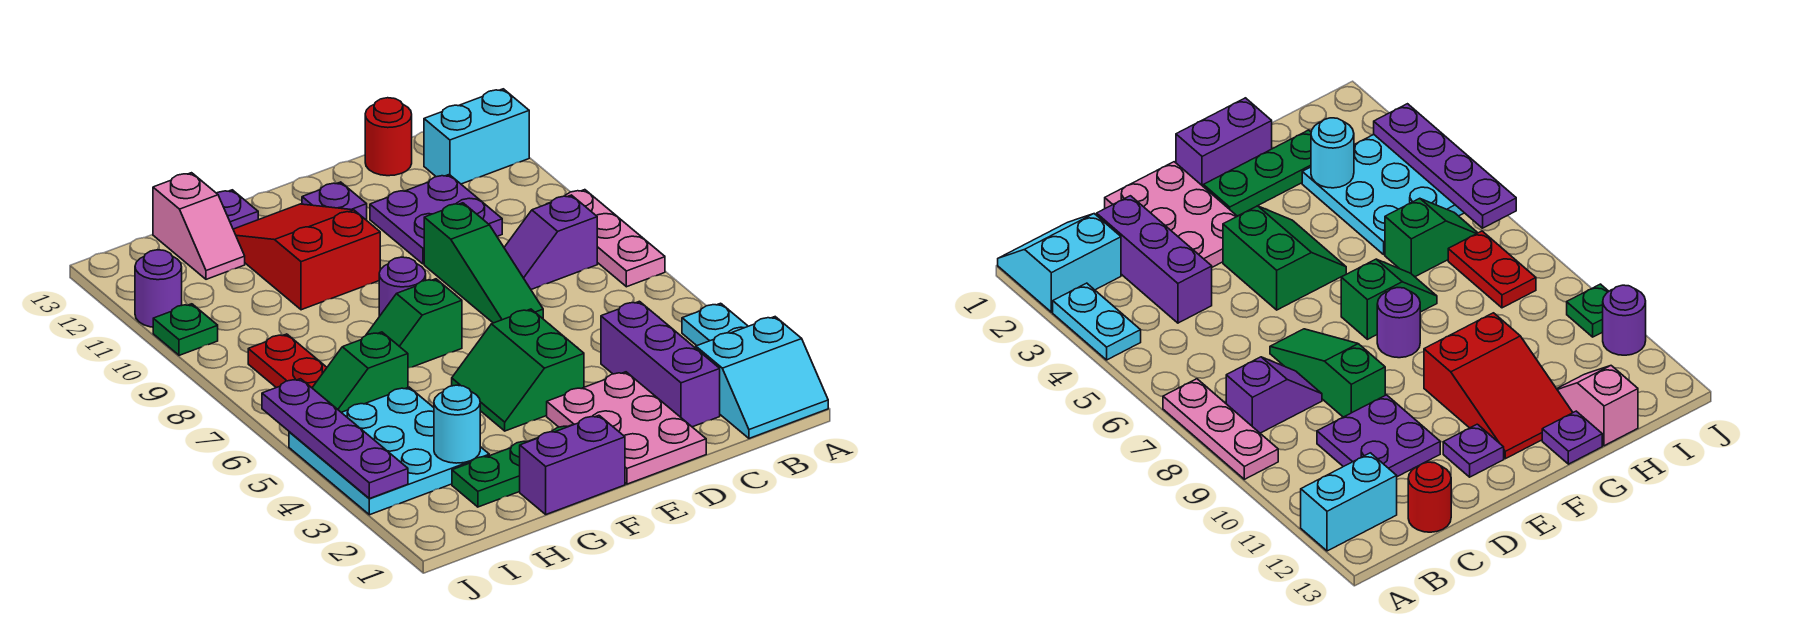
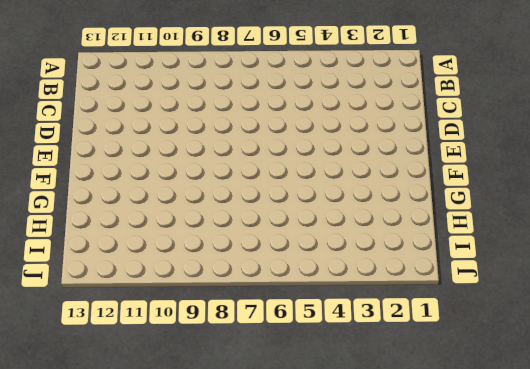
none -> cyan slope A1:B2 level 1 top 2
none -> cyan plate A3:A4 level 1
none -> pink plate A7:A9 level 1

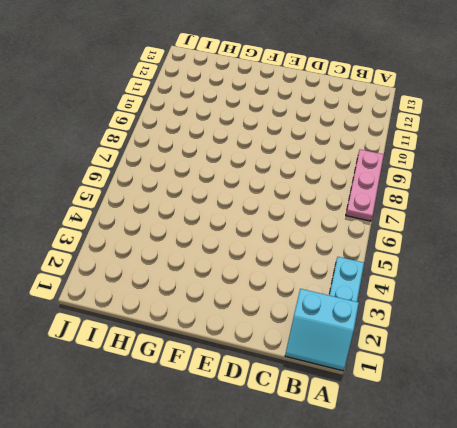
none -> cyan brick A12:B12 level 1
none -> purple slope B8:C8 level 1 top B
none -> purple brick C2:C4 level 1

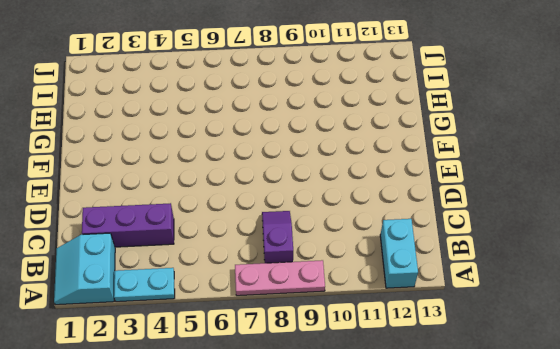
none -> purple plate C10:D11 level 1
none -> red round brick C13 level 1
none -> pink plate D1:E3 level 1

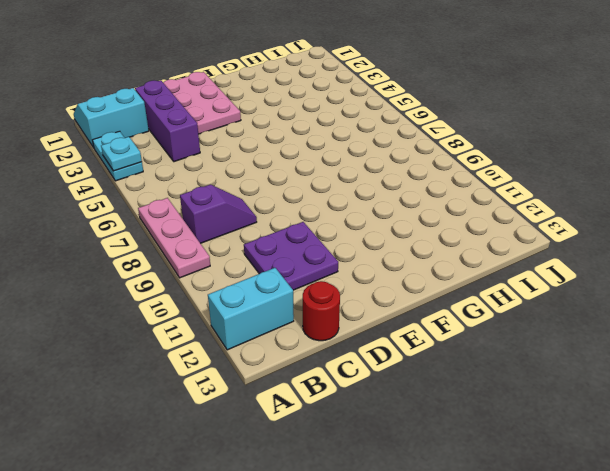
cyan plate A4 level 2 -> none
none -> green slope D7:D9 level 1 top 9
none -> green slope E4:F5 level 1 top E
none -> purple plate E12 level 1

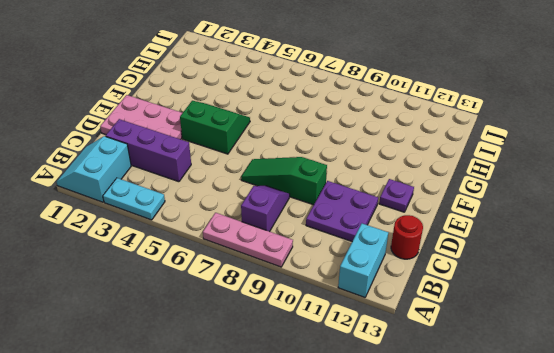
none -> purple brick F1:G1 level 1
none -> green plate F2:H2 level 1
none -> green slope F7:G7 level 1 top F

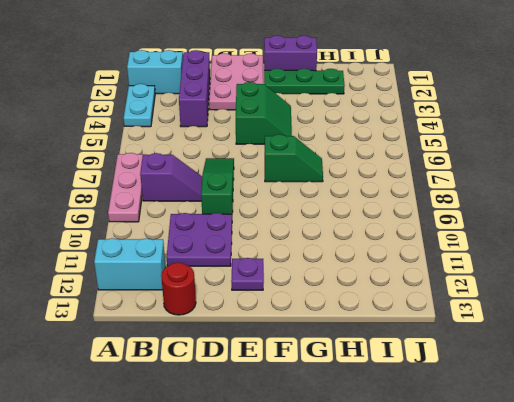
none -> purple round brick F8 level 1
none -> red slope F10:G12 level 1 top 10
none -> purple plate G13 level 1

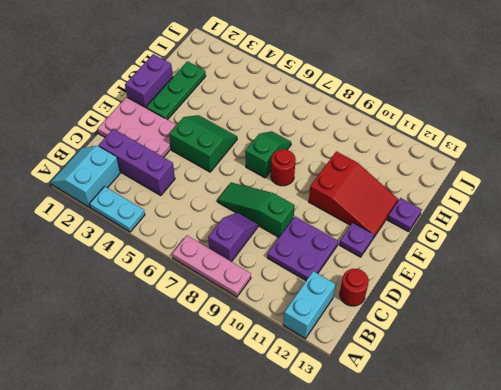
red round brick F8 level 1 -> purple round brick F8 level 1
none -> cyan plate H3:J5 level 1
none -> green slope H6:I6 level 1 top H
none -> pink slope H12:H13 level 1 top 13

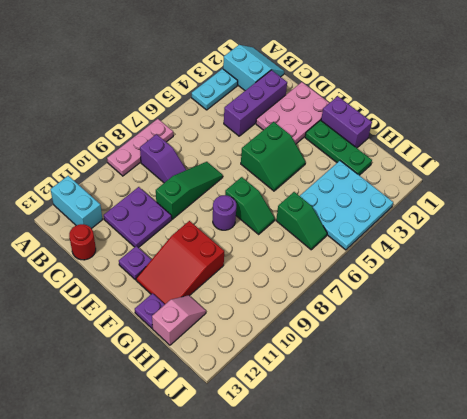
none -> red plate I7:I8 level 1
none -> green plate J10 level 1
none -> purple round brick J11 level 1

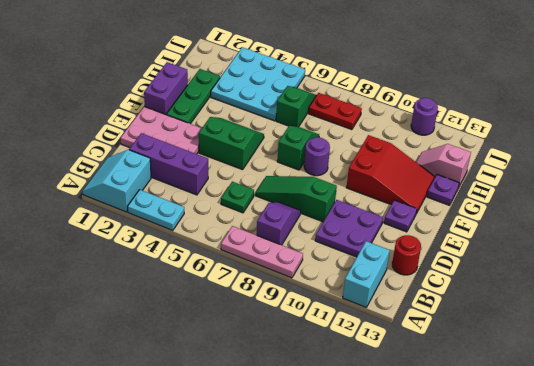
green plate C6 level 1 -> green plate J10 level 1
none -> cyan round brick H3 level 2
none -> purple plate J3:J6 level 2

